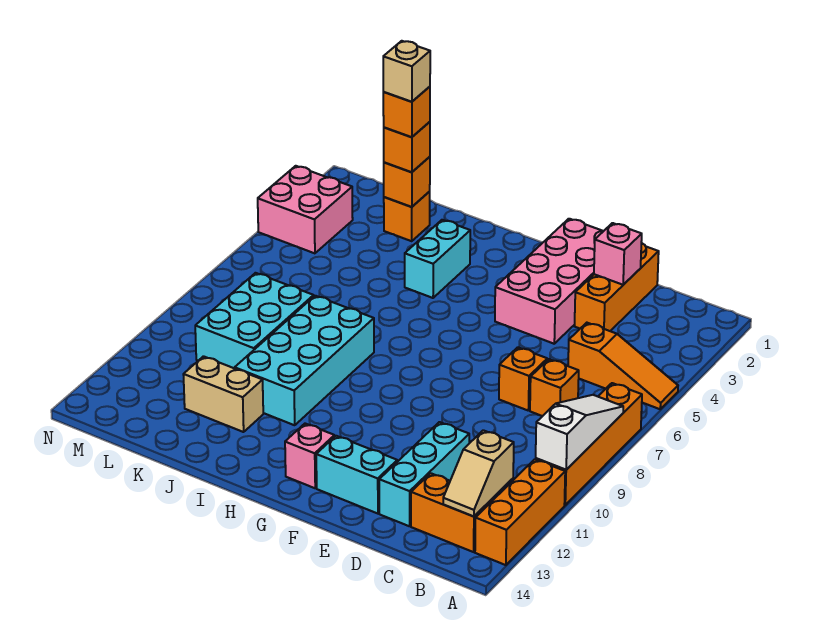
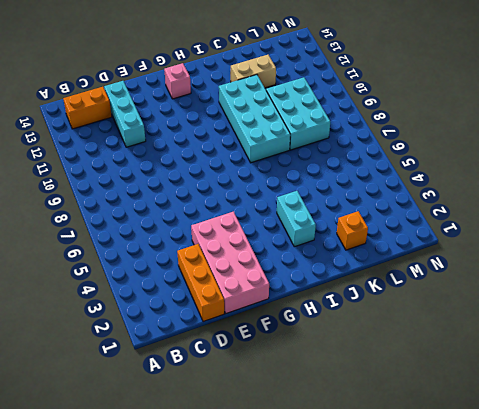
none -> orange slope A5:C5 level 1 top C
none -> orange brick A7:A10 level 1
none -> orange brick A11:A13 level 1

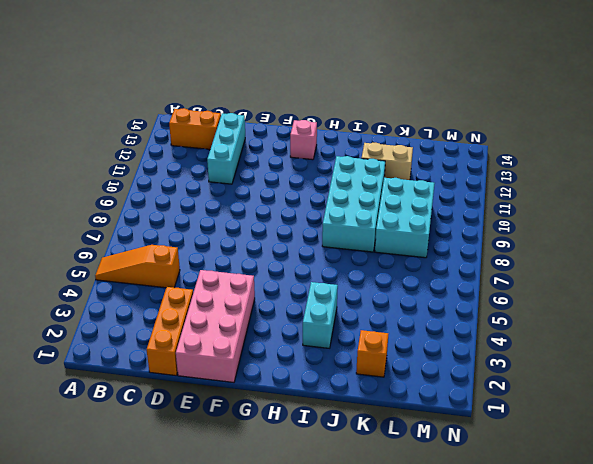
none -> orange brick A7:A10 level 1
none -> orange brick A11:A13 level 1
none -> orange brick C7 level 1

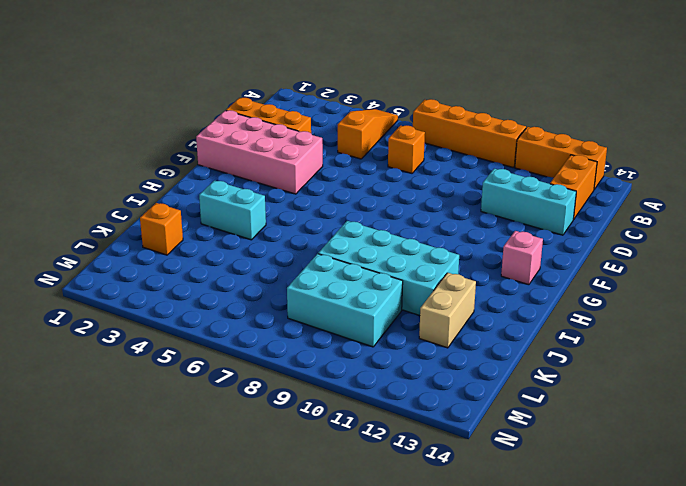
none -> orange brick D7 level 1
none -> cyan brick E13:F13 level 1
none -> pink brick M3:N4 level 1

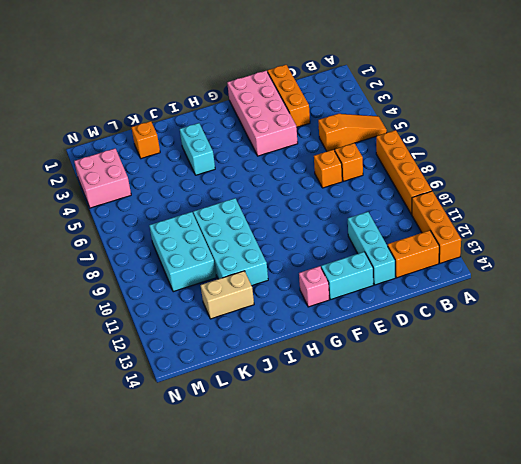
none -> white slope A8:A10 level 2 top 10
none -> tan slope B12:B13 level 2 top 12
none -> pink brick D2 level 2

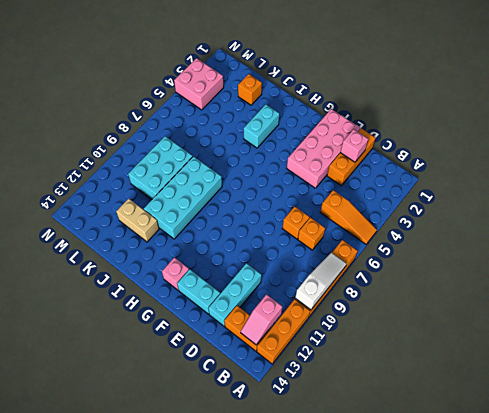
pink slope B12:B13 level 2 top 12 -> tan slope B12:B13 level 2 top 12
none -> orange brick K2 level 2
none -> orange brick K2 level 3
none -> orange brick K2 level 4

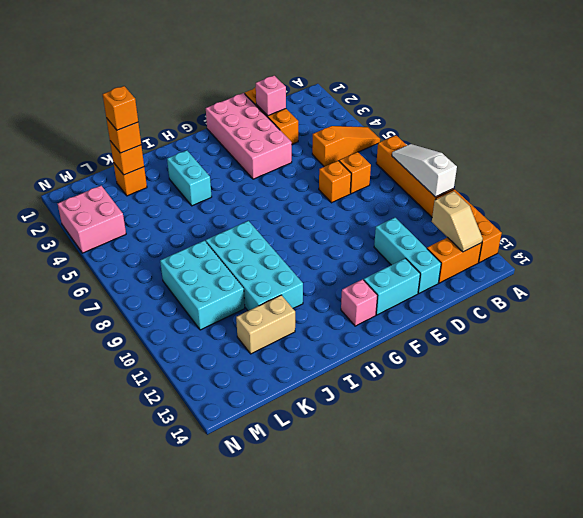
none -> tan brick K2 level 5

